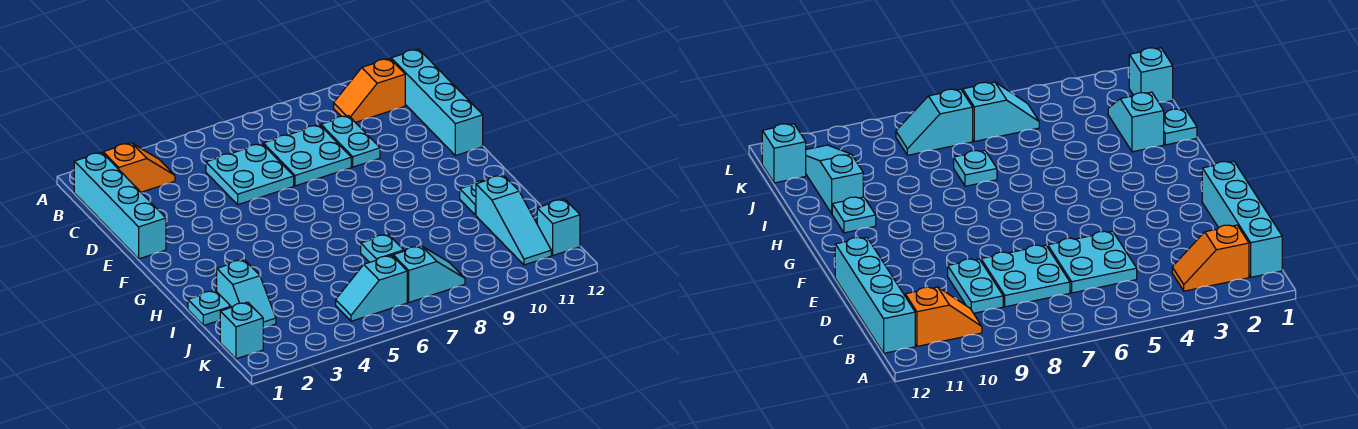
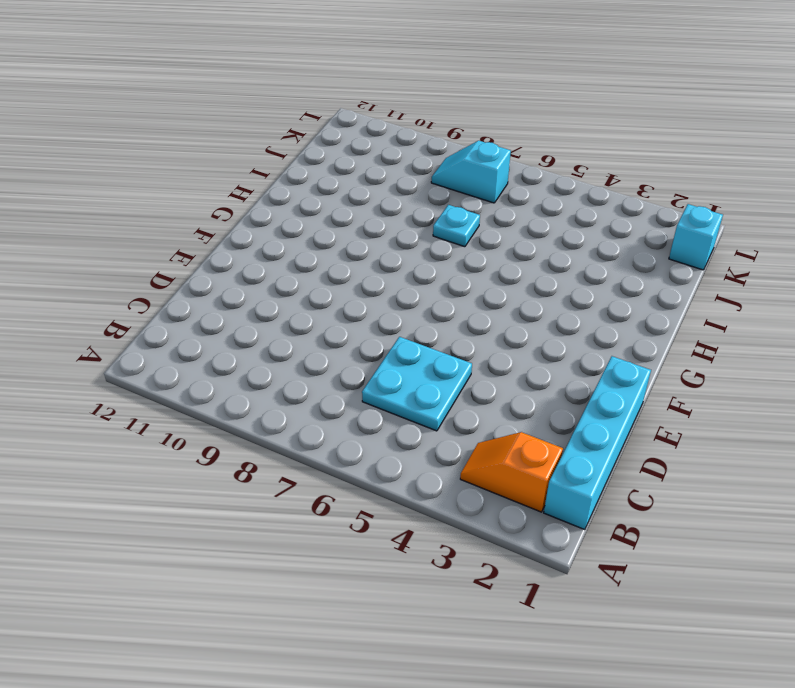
none -> orange slope B10:B11 level 1 top 11
none -> cyan brick B12:E12 level 1
none -> cyan plate C7:D8 level 1

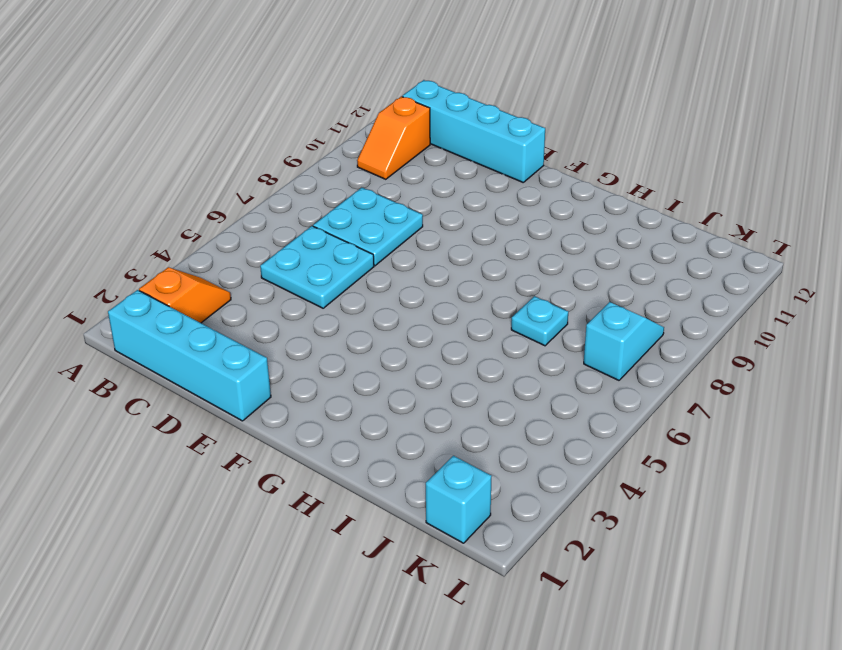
none -> cyan plate C9:D9 level 1
none -> cyan plate H11 level 1
none -> cyan plate I1 level 1

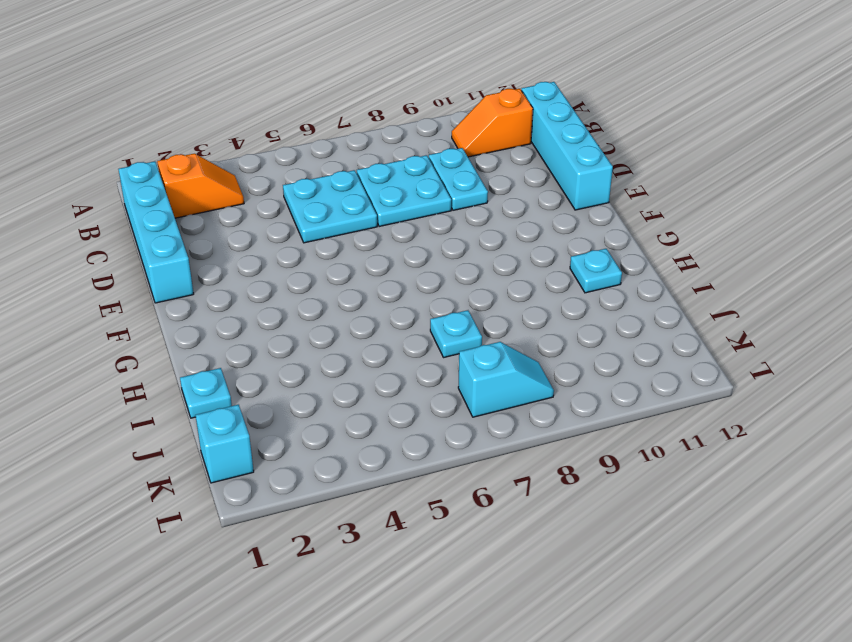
none -> cyan slope I2:J2 level 1 top I
none -> cyan slope I11:K11 level 1 top I
none -> cyan slope K5:K6 level 1 top 6

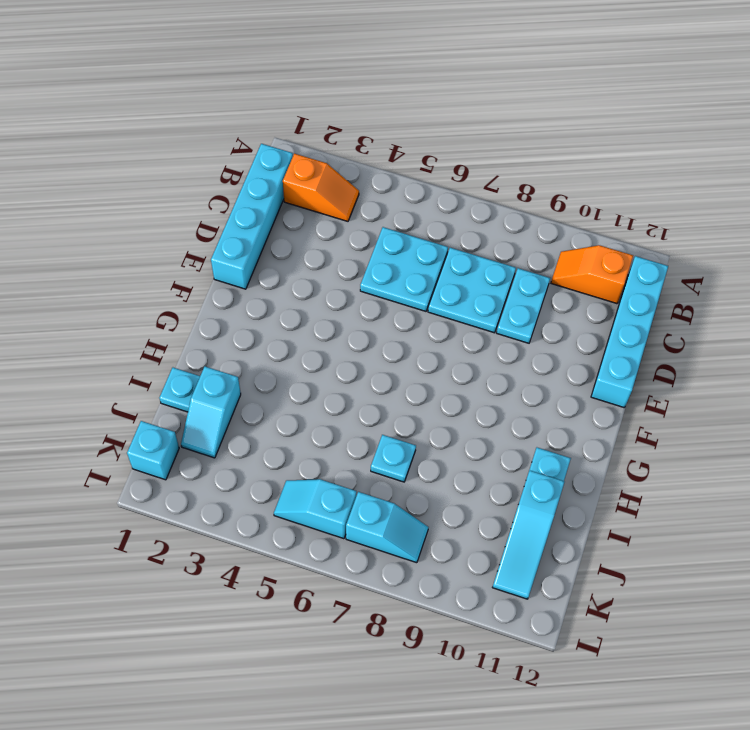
none -> cyan brick K12 level 1

